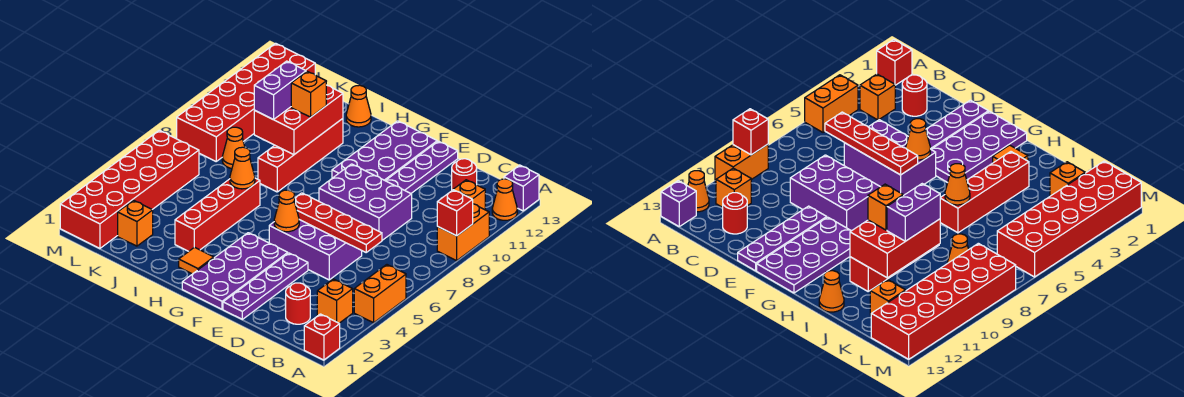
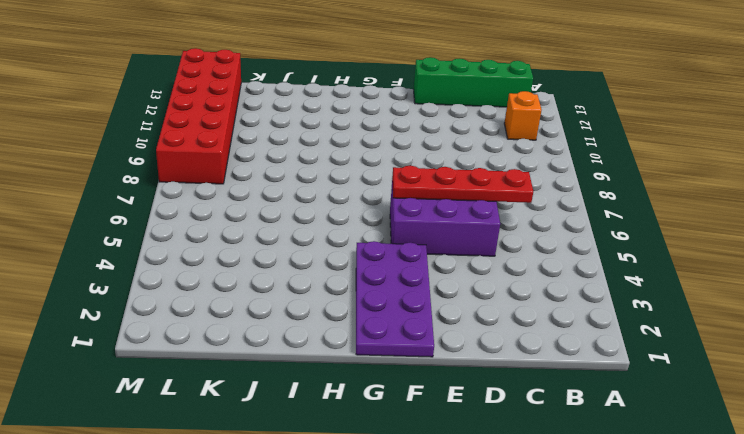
green brick B13:E13 level 1 -> purple plate E10:E13 level 1
none -> red brick A1 level 1
none -> orange brick A4:A5 level 1
none -> orange brick A9:A10 level 1
none -> orange cone A12 level 1

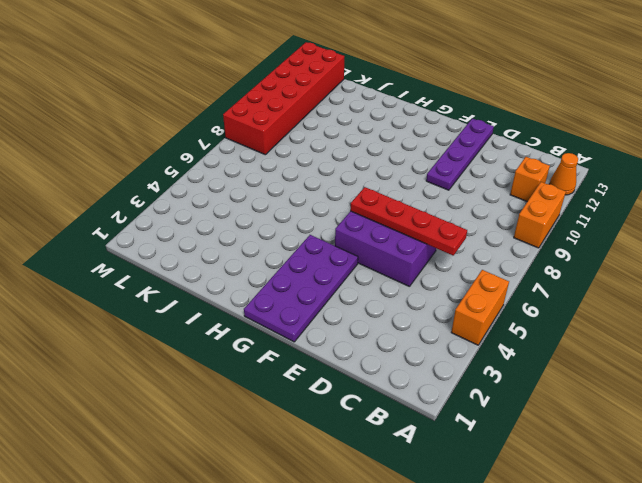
none -> red brick A1 level 1
none -> purple brick A13 level 1
none -> orange brick B3 level 1
none -> red round brick C2 level 1

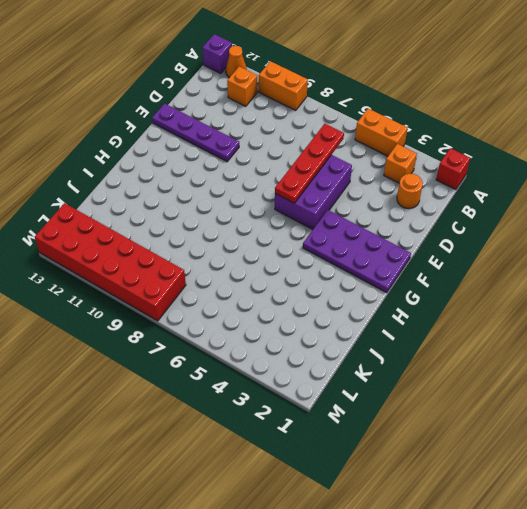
orange round brick C2 level 1 -> red round brick C2 level 1
none -> red round brick C12 level 1
none -> purple brick D8:F9 level 1
none -> purple plate E1:E4 level 1
none -> purple plate F10:G13 level 1

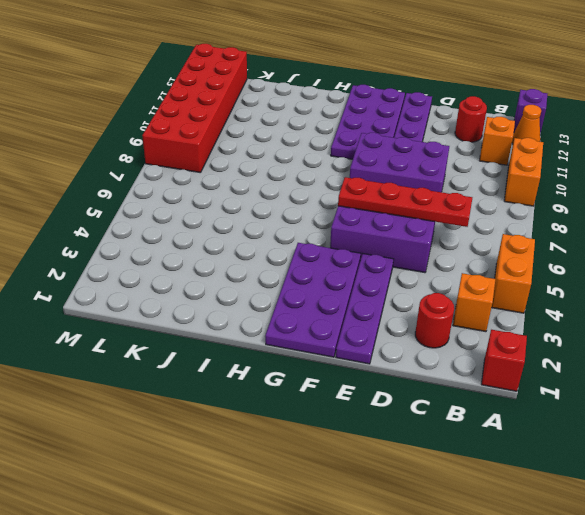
none -> orange tile H2 level 1
none -> red brick I3:I6 level 1
none -> red brick I8:I11 level 1
none -> orange cone I13 level 1

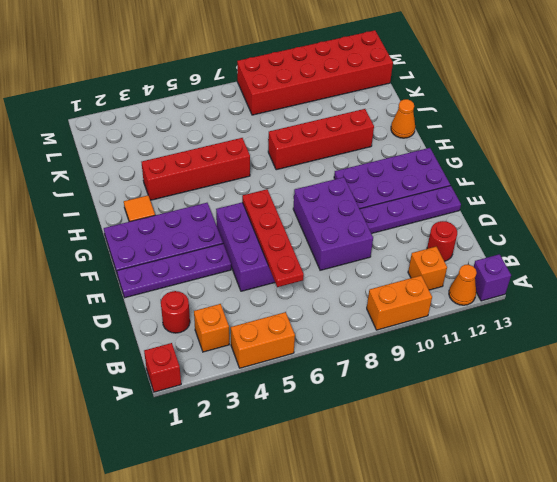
none -> orange brick K2 level 1
none -> orange cone K8 level 1
none -> orange brick K12 level 1
none -> red brick L1:M6 level 1

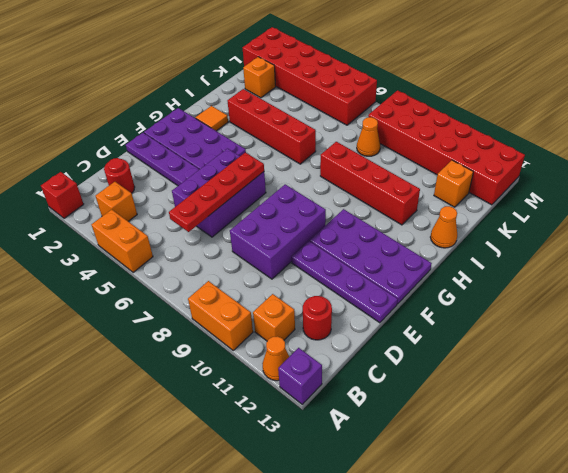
none -> red brick A9 level 2
none -> orange cone F5 level 2
none -> orange cone I6 level 2
none -> red brick I9:J11 level 2

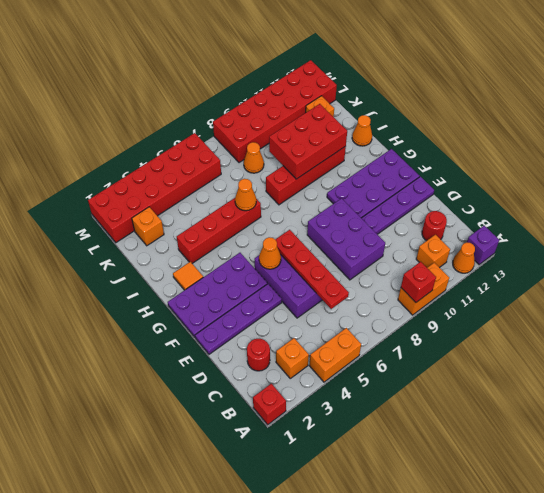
none -> orange brick I10 level 3
none -> purple brick J9:J10 level 3

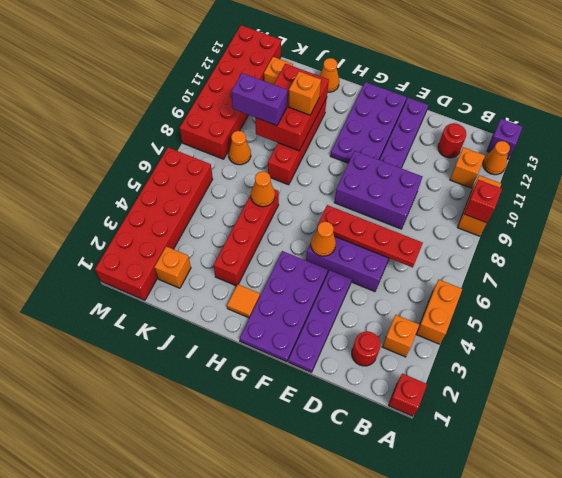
purple brick J9:K9 level 3 -> purple brick J9:J10 level 3

